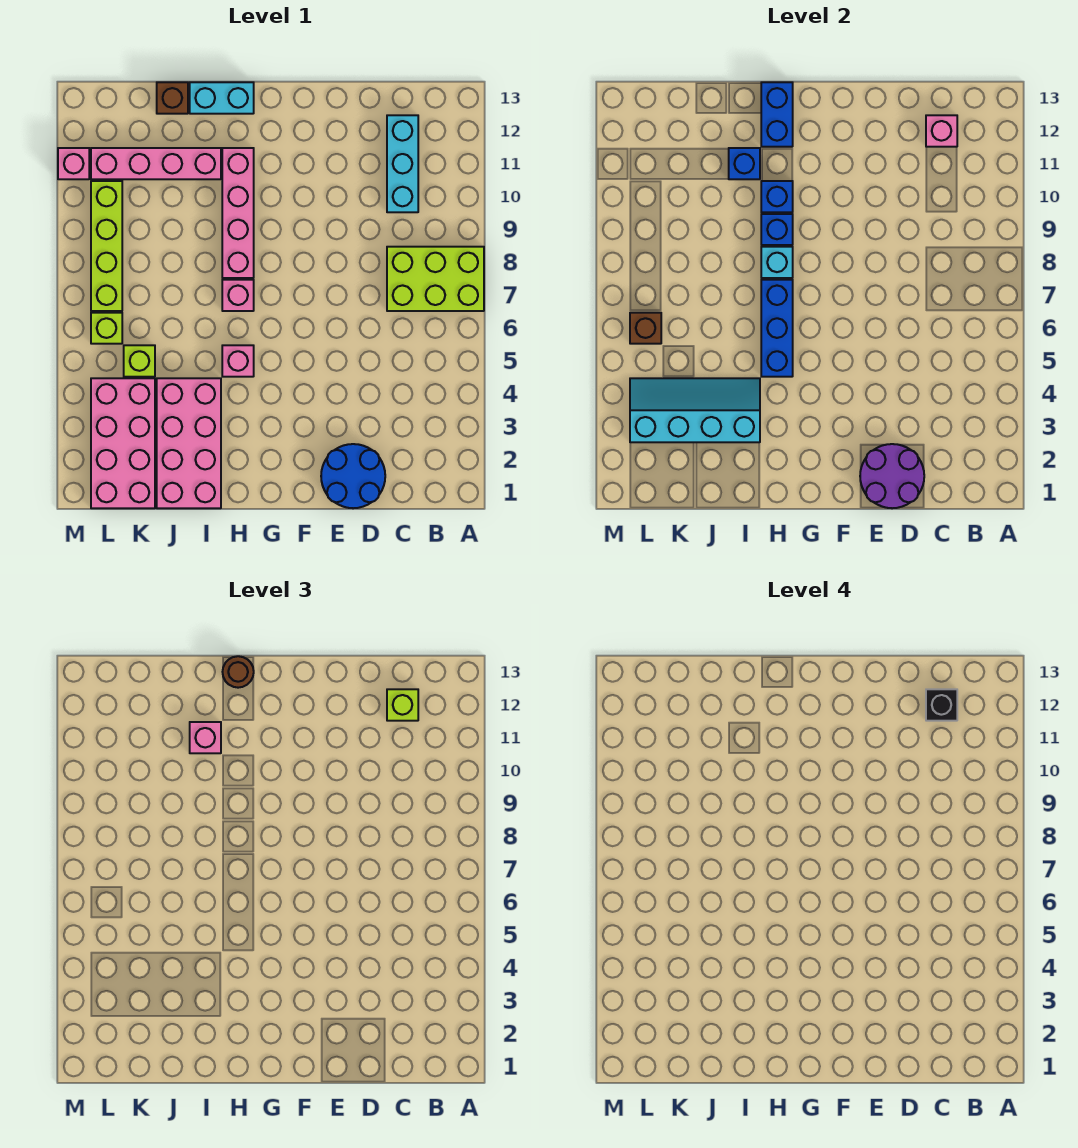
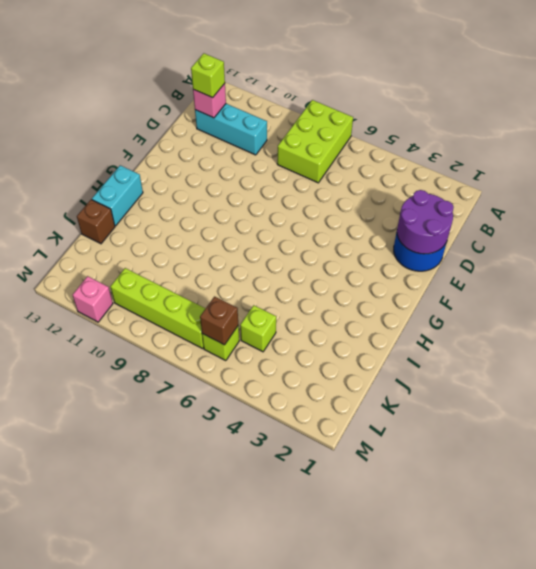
none -> pink brick H5 level 1
none -> pink brick H7 level 1
none -> pink brick H8:H11 level 1

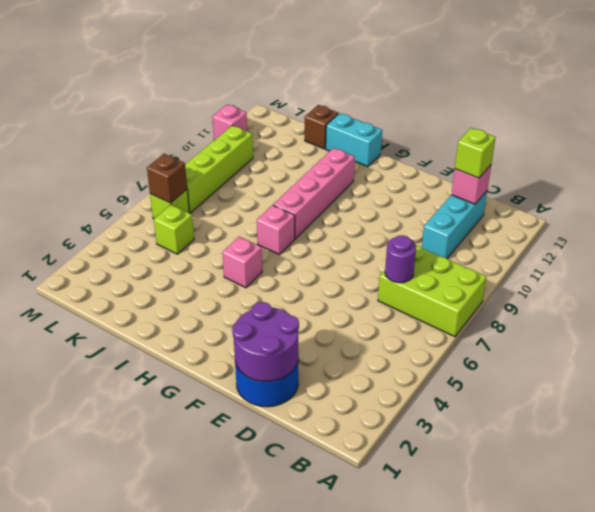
purple round brick C7 level 2 -> none
none -> pink brick I1:J4 level 1
none -> pink brick I11:L11 level 1
none -> pink brick K1:L4 level 1

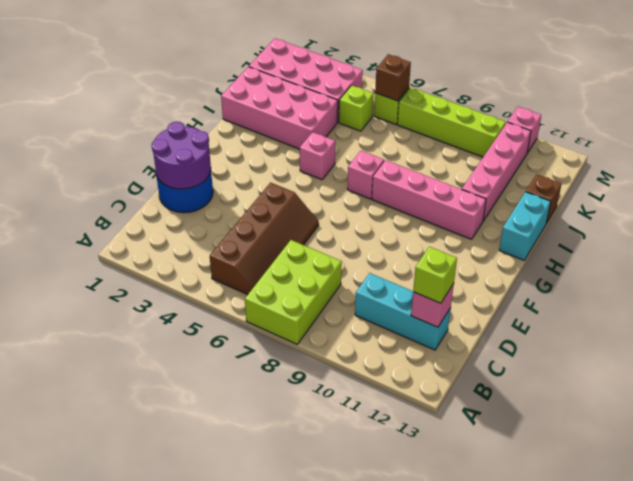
brown slope B5:E6 level 1 top 5 -> none
none -> blue brick H5:H7 level 2
none -> cyan brick H8 level 2
none -> blue brick H9 level 2

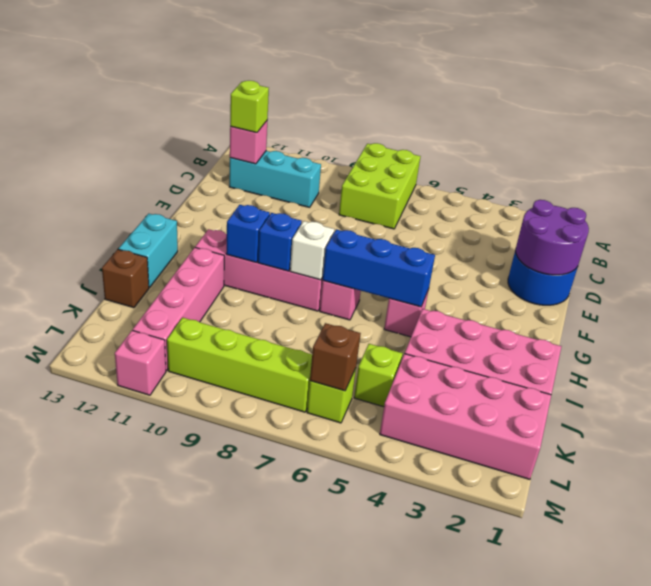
white brick H8 level 2 -> cyan brick H8 level 2
none -> blue brick H12:H13 level 2
none -> cyan slope I3:L4 level 2 top 3
none -> blue brick I11 level 2

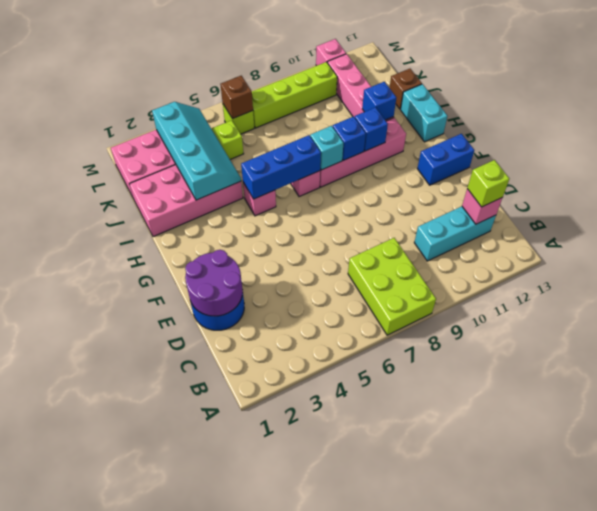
blue brick F12:F13 level 1 -> blue brick H12:H13 level 2
none -> brown round brick H13 level 3
none -> pink brick I11 level 3
none -> black brick C12 level 4

